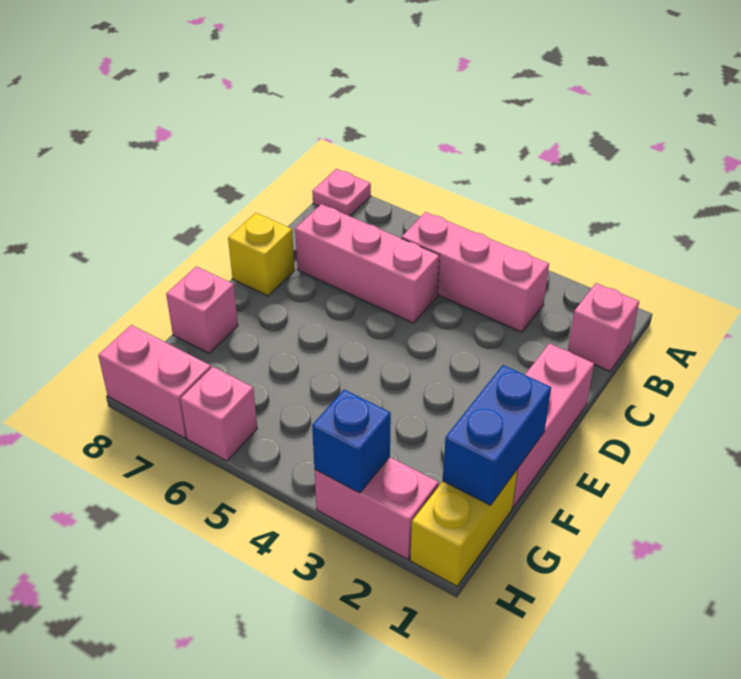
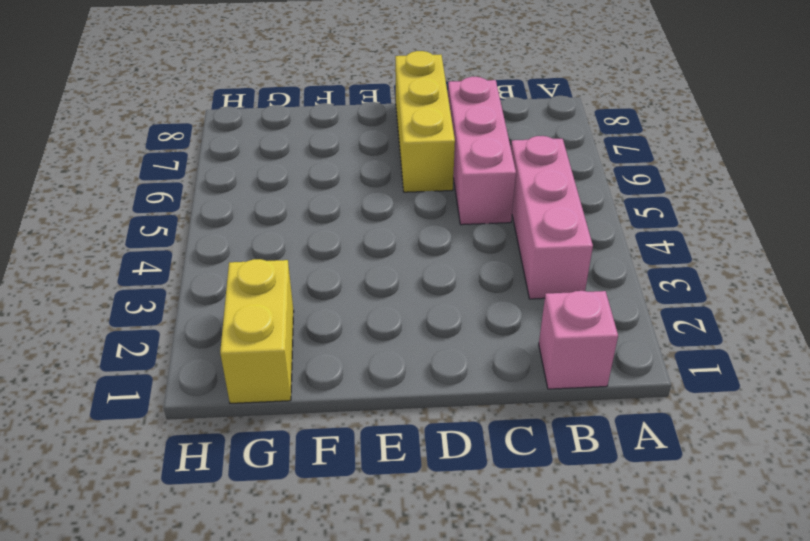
yellow brick D6:D8 level 1 -> yellow brick D8 level 1
yellow brick G1:G2 level 1 -> yellow brick G1:H1 level 1
none -> pink plate A8 level 1
none -> pink brick D1:F1 level 1
none -> pink brick F8 level 1

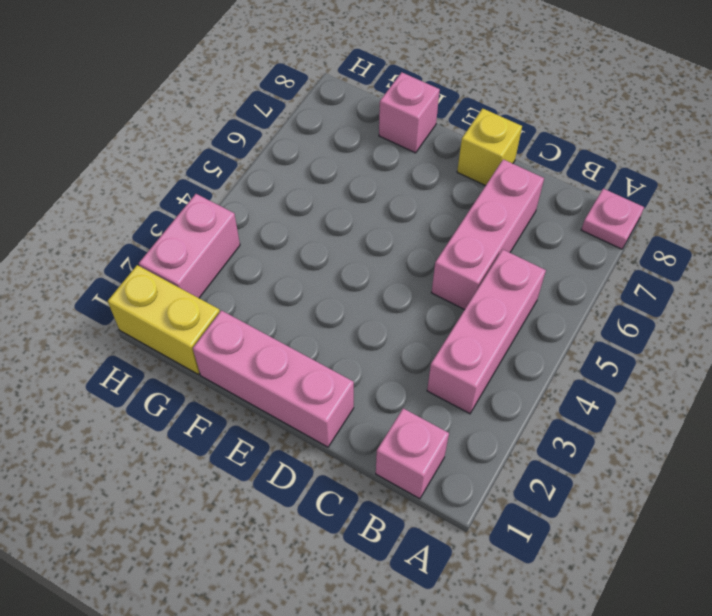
none -> pink brick H6 level 1
none -> pink brick H7:H8 level 1
none -> blue brick F1:G1 level 2

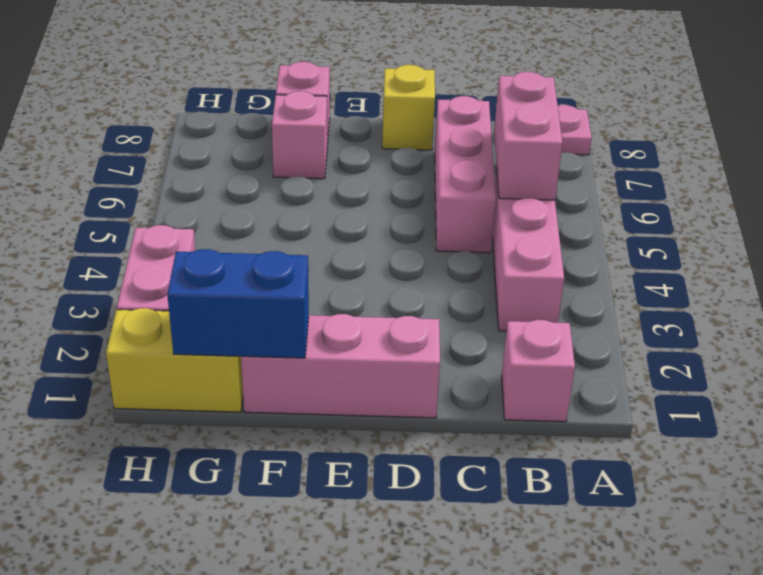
pink brick B5:B6 level 2 -> pink brick H7:H8 level 1
pink brick F7 level 1 -> pink brick H6 level 1
none -> blue brick H3 level 2

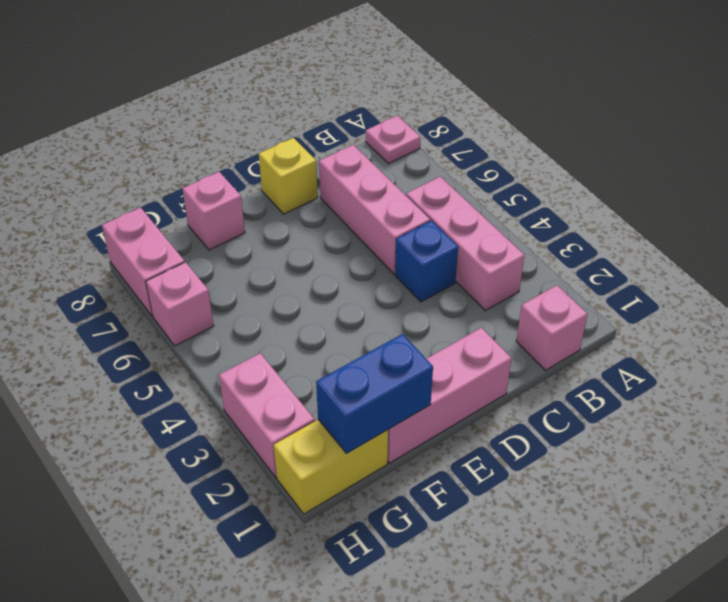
blue brick C4 level 1 -> blue brick H3 level 2

